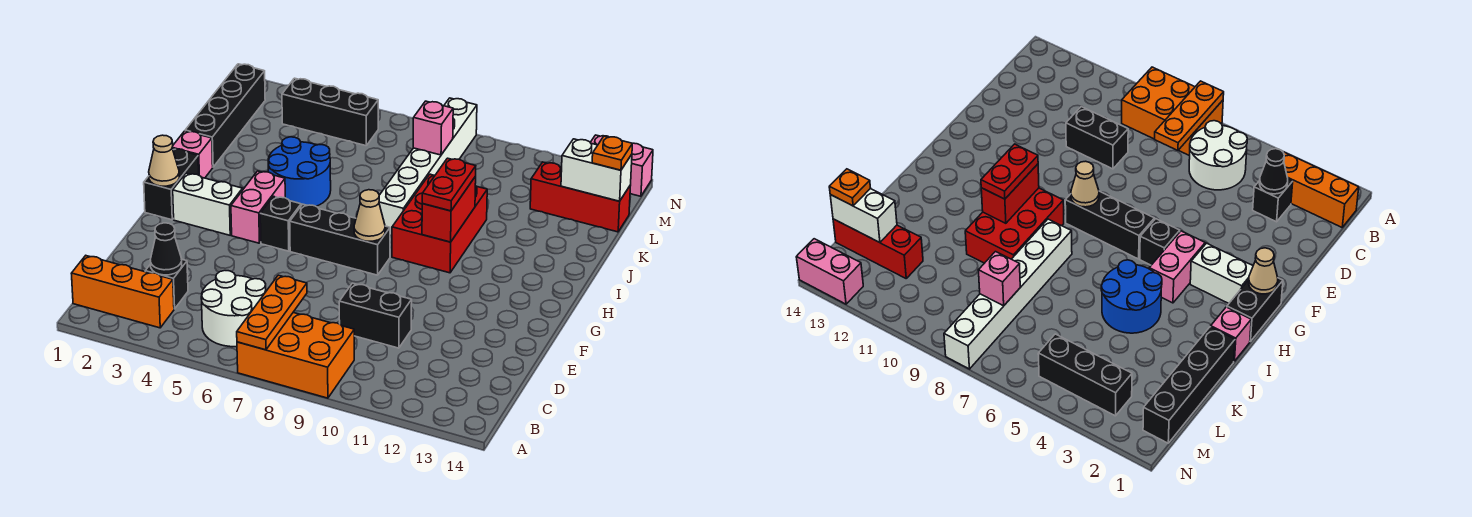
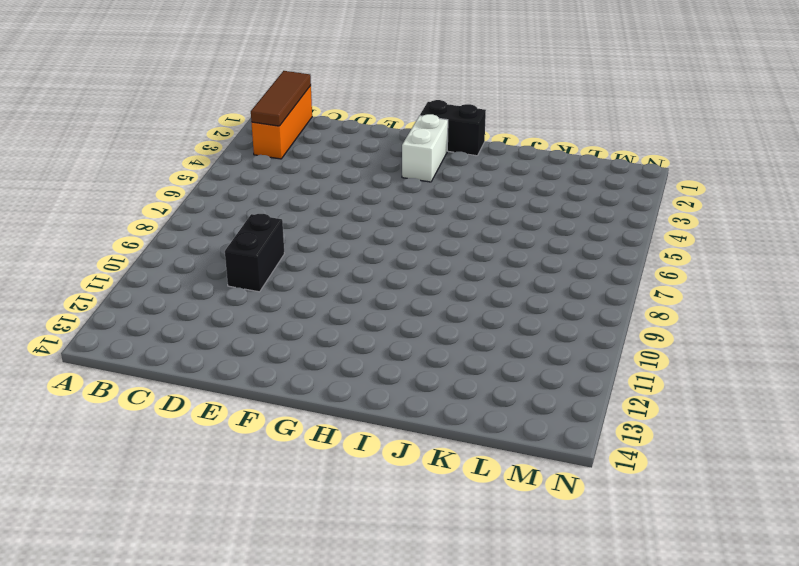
brown tile B1:B3 level 2 -> none
none -> orange brick A7:B9 level 1
none -> white round brick B5:C6 level 1
none -> black brick C3 level 1

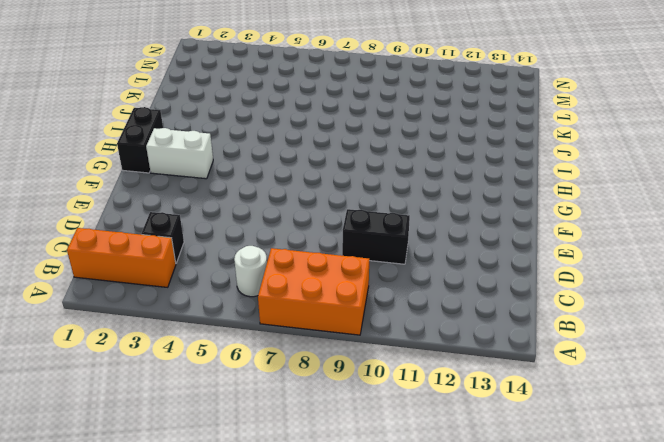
white round brick B6 level 1 -> white round brick B5:C6 level 1
none -> pink brick G4:H4 level 1
none -> black brick G5 level 1
none -> black brick G6:G8 level 1

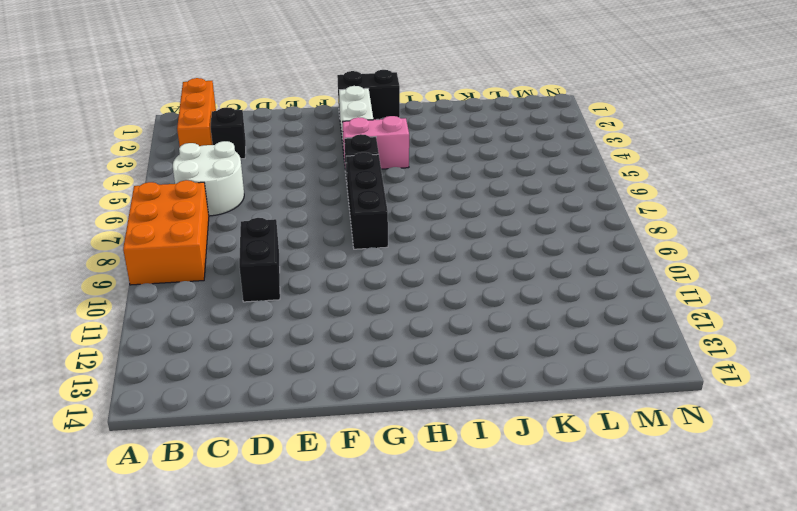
none -> red brick H9:J10 level 1
none -> pink brick I1 level 1
none -> blue round brick I4:J5 level 1

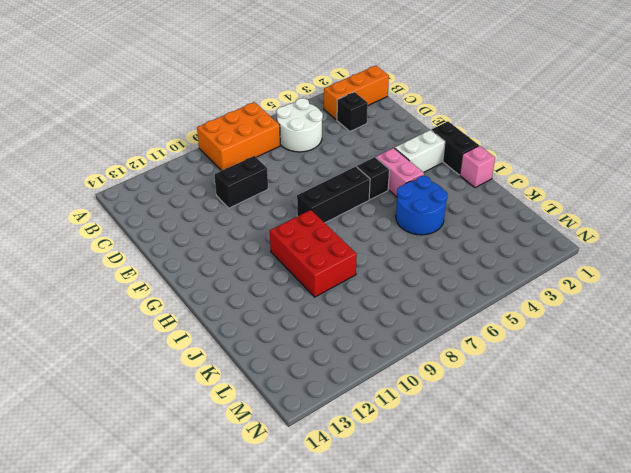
none -> white brick I8:N8 level 1
none -> black brick J1:M1 level 1
none -> red brick L12:L14 level 1

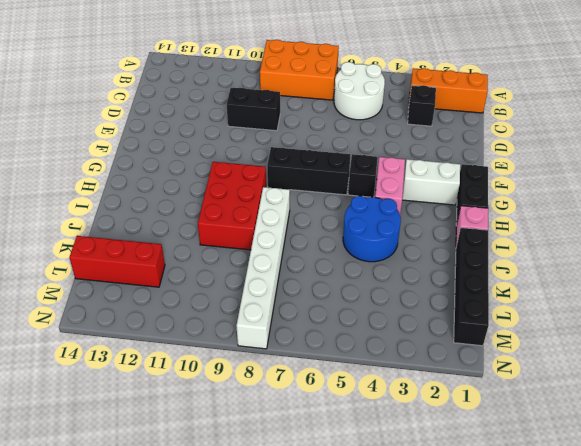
none -> black brick M3:M5 level 1
none -> pink brick N13:N14 level 1
none -> orange plate A7:C7 level 2

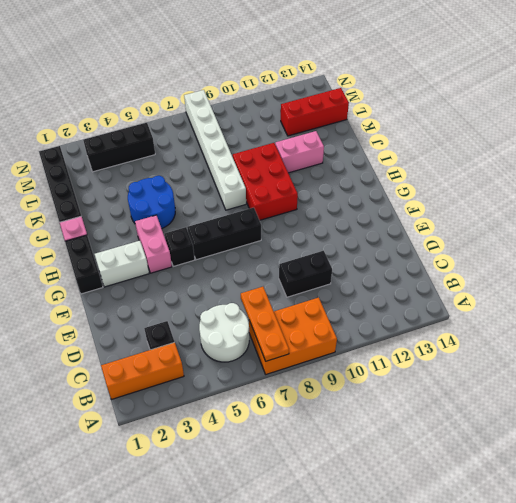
pink brick J11:J12 level 1 -> pink brick N13:N14 level 1
none -> black cone C3 level 2
none -> tan cone G1 level 2
none -> tan cone G8 level 2

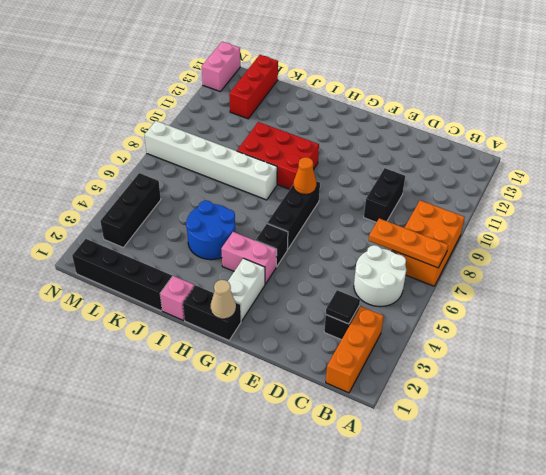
black tile C3 level 2 -> black cone C3 level 2
orange cone G8 level 2 -> tan cone G8 level 2
none -> red brick H10:I10 level 2
none -> pink brick L8 level 2
none -> white brick L13:L14 level 2

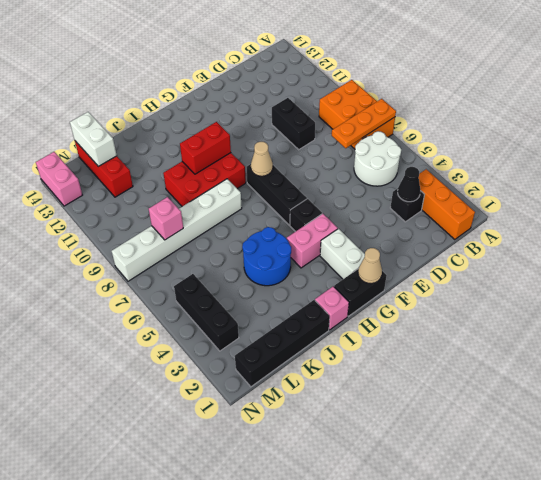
none -> red plate H10:I10 level 3
none -> orange plate L14 level 3

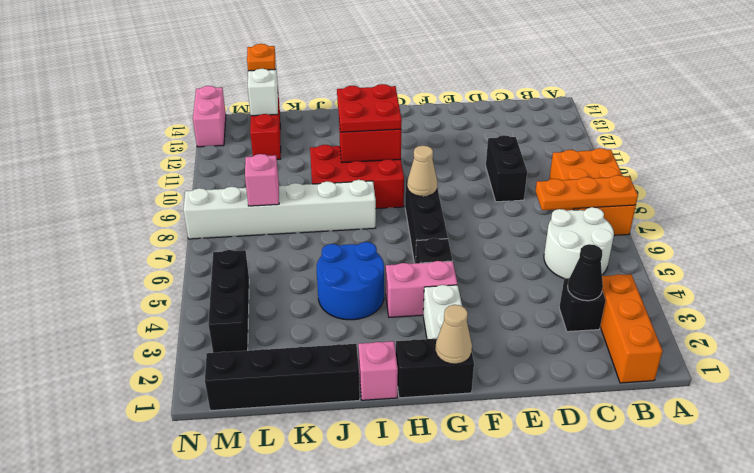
red plate H10:I11 level 3 -> red plate H10:I10 level 3

